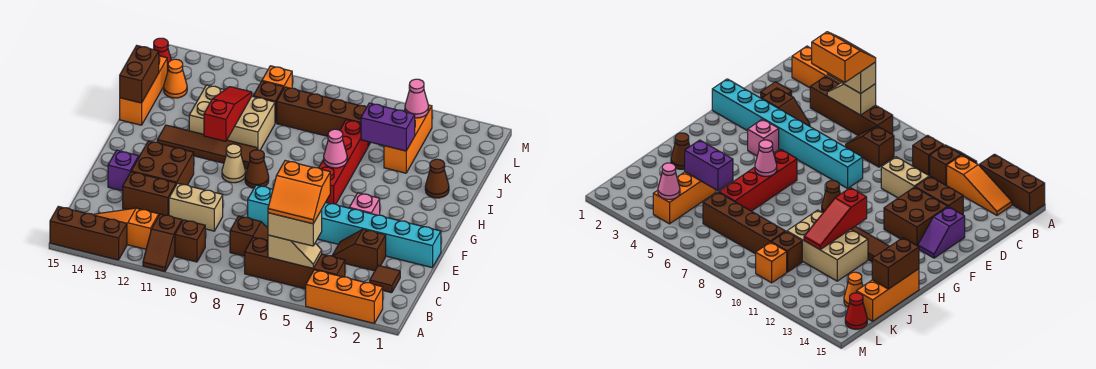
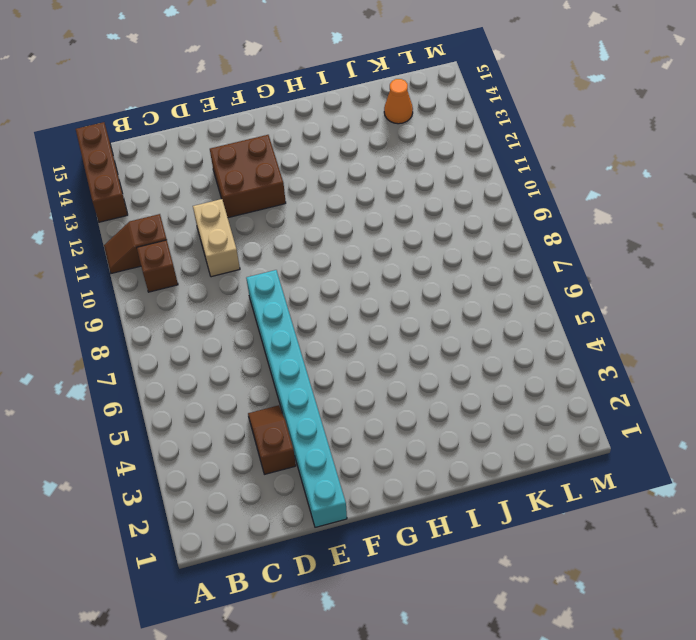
none -> orange brick A2:A4 level 1
none -> brown brick B4:B7 level 1
none -> orange slope B12:B14 level 1 top 12
none -> brown tile C2 level 1

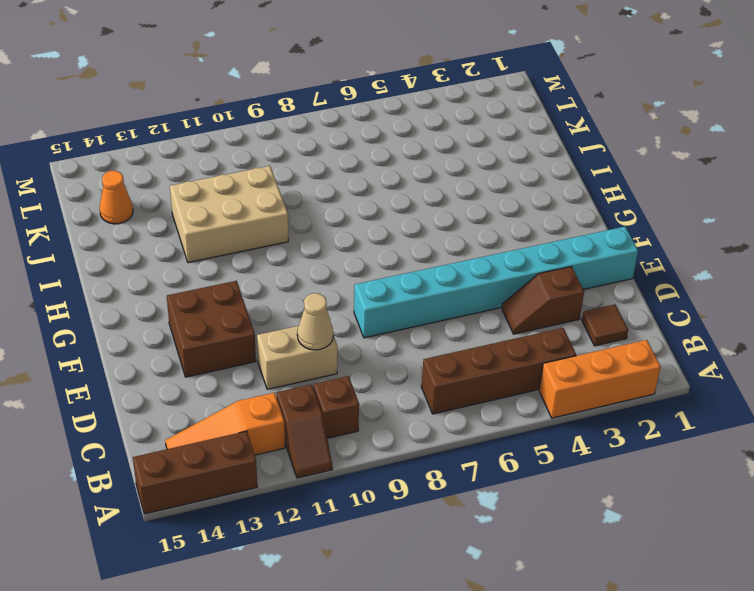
tan cone D10 level 2 -> tan cone G10 level 1
none -> brown slope C7:C8 level 1 top 8
none -> brown brick D12:D13 level 1
none -> purple slope E14:F14 level 1 top E
none -> pink brick F4 level 1

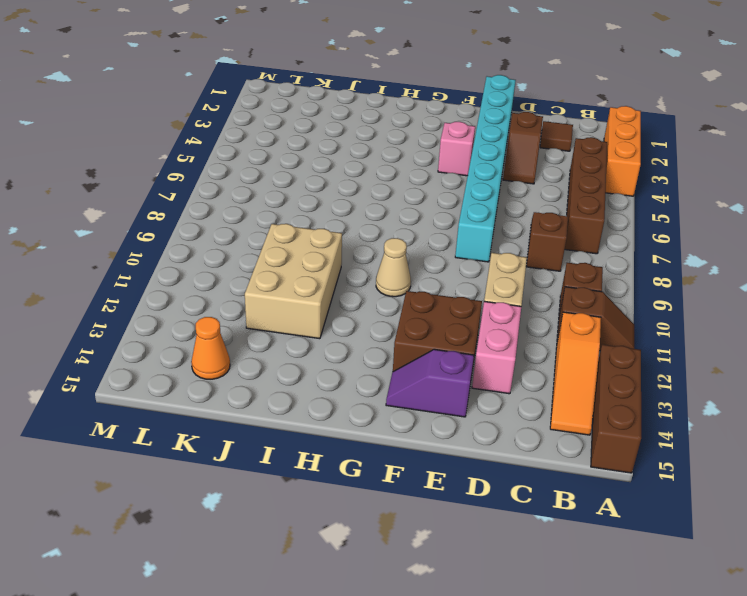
pink brick D12:D13 level 1 -> brown brick D12:D13 level 1
none -> red brick G6:J6 level 1
none -> brown cone G9 level 1
none -> brown tile H10:H13 level 1
none -> brown cone I2 level 1

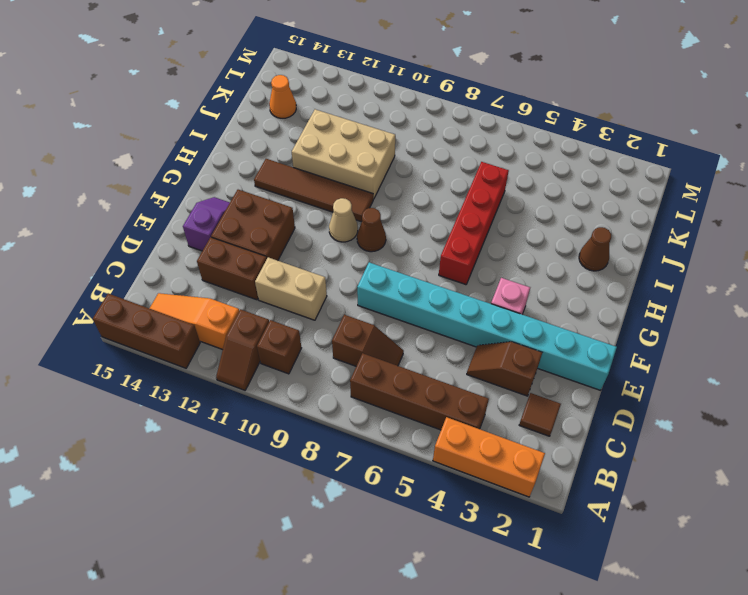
none -> orange brick I15:K15 level 1
none -> orange brick J4:L4 level 1
none -> brown brick K6:K9 level 1
none -> brown brick K10 level 1

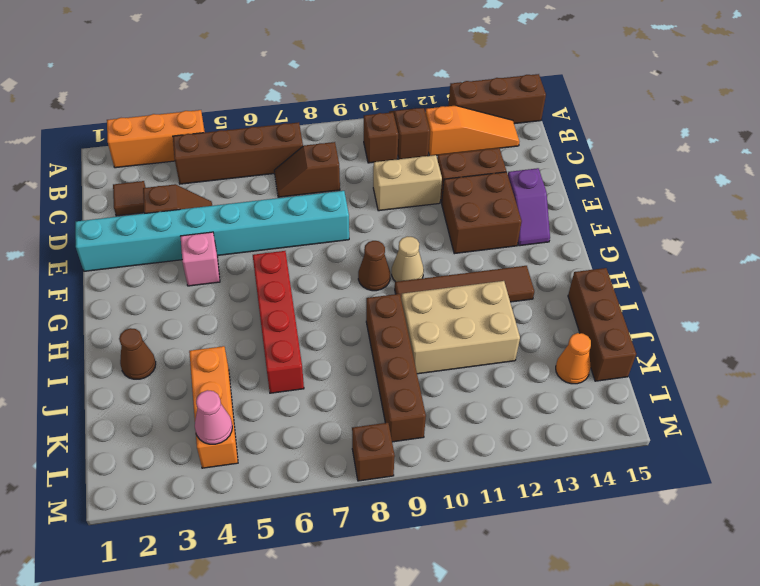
brown brick I9:L9 level 1 -> brown brick K6:K9 level 1
brown brick I15:K15 level 1 -> orange brick I15:K15 level 1
brown brick M8 level 1 -> brown brick K10 level 1
none -> orange brick L10 level 1
none -> red cone L15 level 1
none -> tan slope B5:B6 level 2 top 6
none -> pink cone H6 level 2

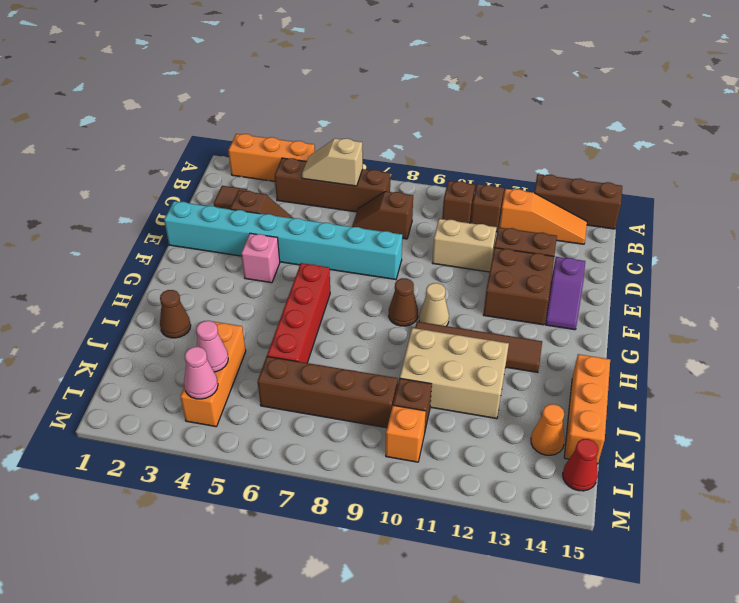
pink cone K4 level 2 -> pink cone H6 level 2
none -> red slope H11:J11 level 2 top H
none -> brown brick I15:J15 level 2
none -> purple brick J4:J5 level 2
none -> tan brick B5:B6 level 3

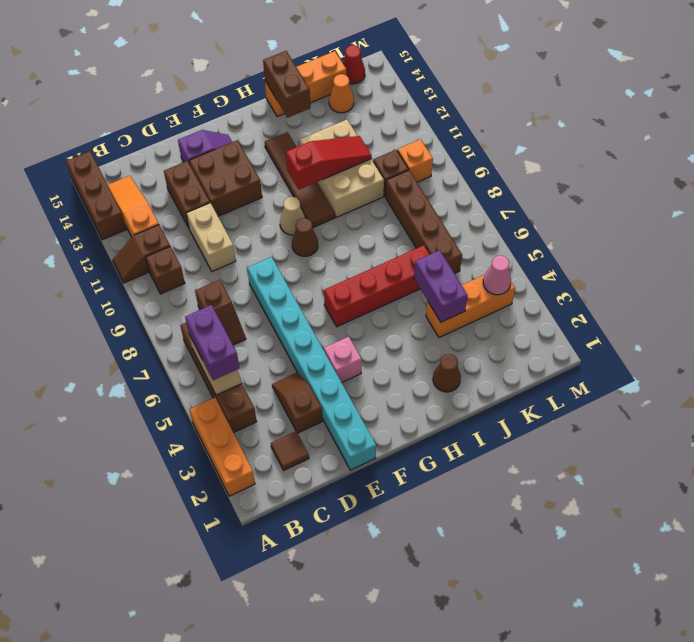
purple brick B5:B6 level 3 -> tan brick B5:B6 level 3
brown brick I14:I15 level 2 -> brown brick I15:J15 level 2
none -> pink cone H6 level 2
none -> orange slope B5:C6 level 4 top C

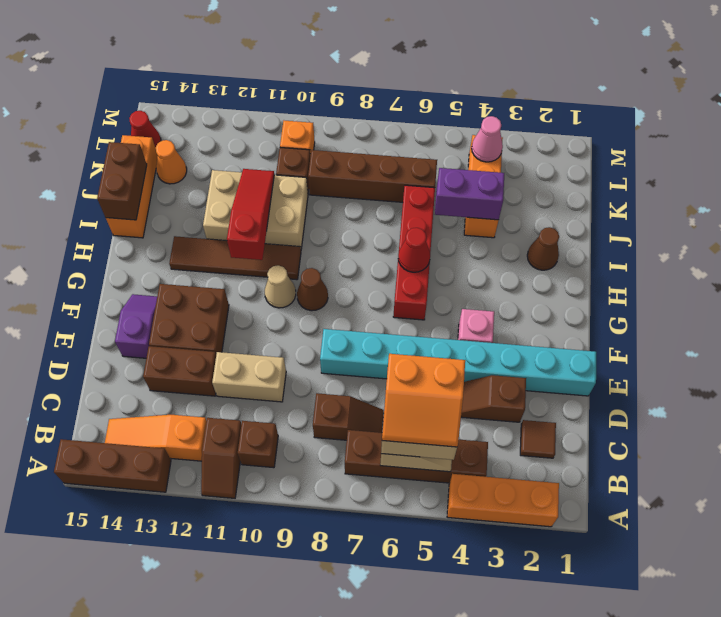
red cone H6 level 2 -> pink cone H6 level 2

